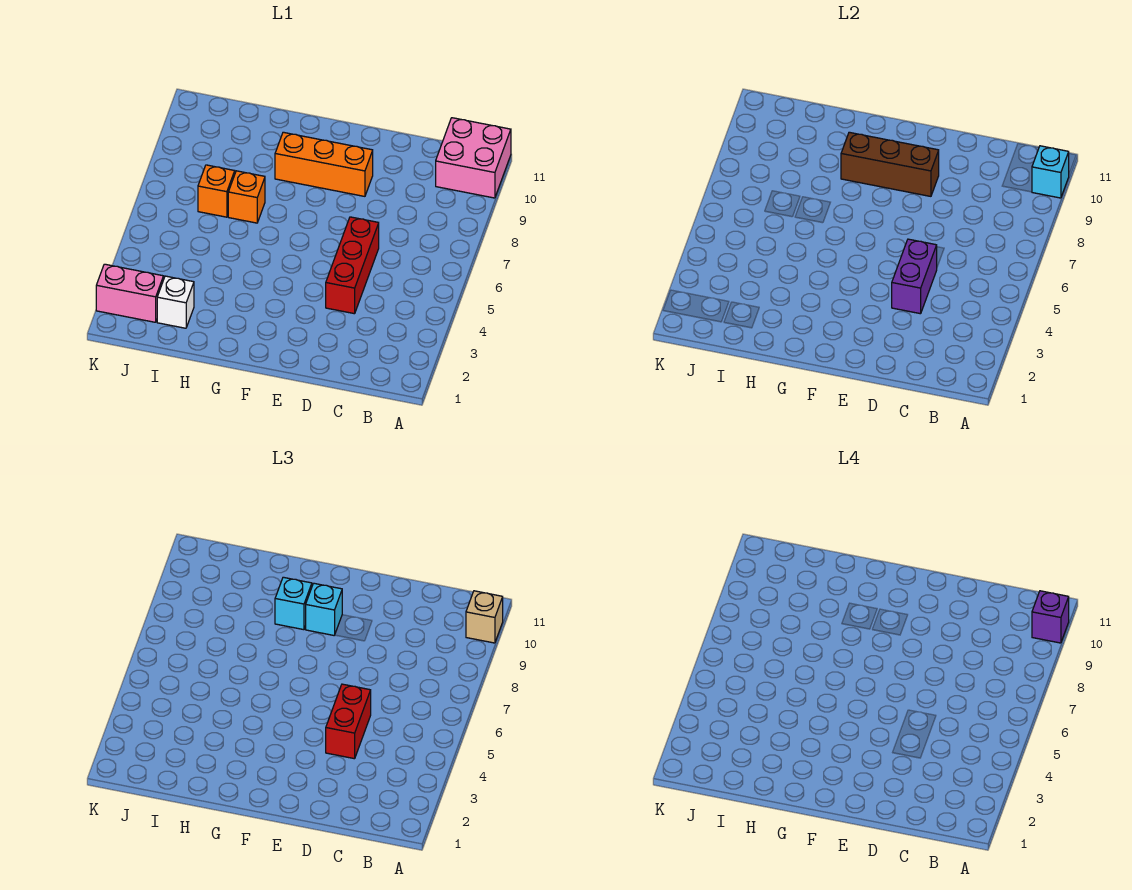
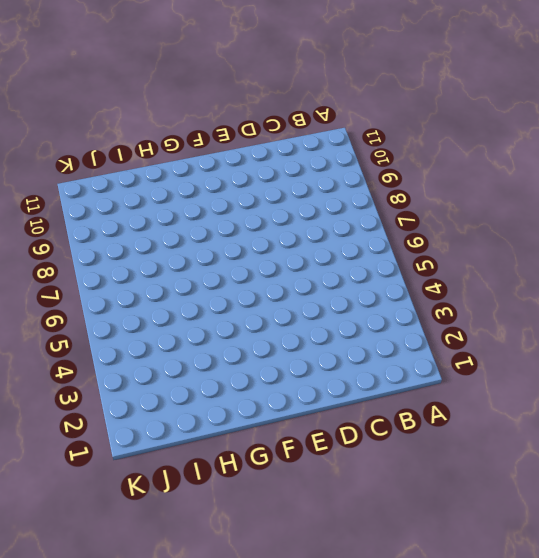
none -> pink brick A10:B11 level 1
none -> red brick D4:D6 level 1
none -> orange brick E9:G9 level 1

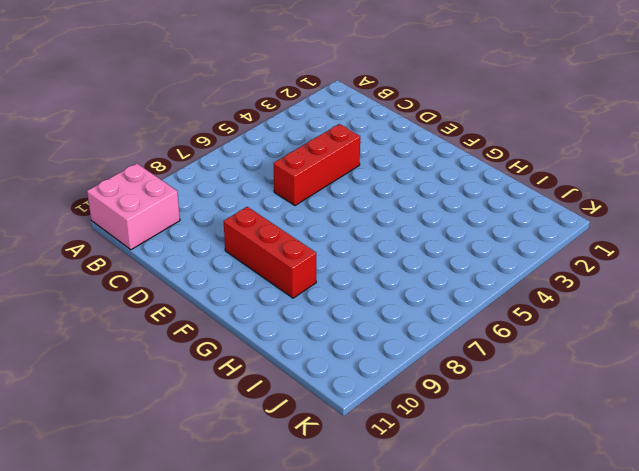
red brick E9:G9 level 1 -> orange brick E9:G9 level 1
none -> orange brick H7 level 1
none -> white brick I2 level 1
none -> orange brick I7 level 1

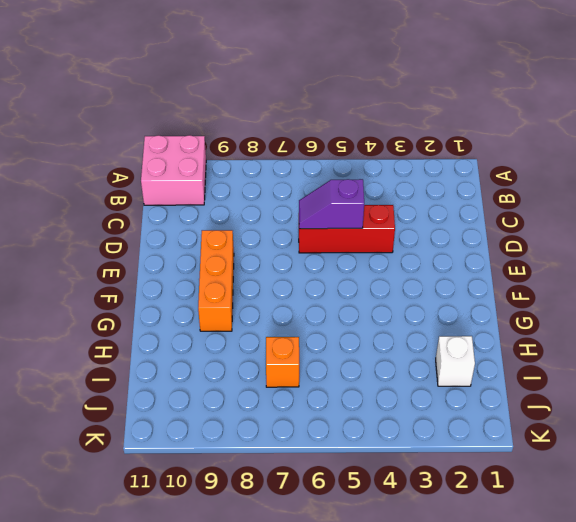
purple slope D5:D6 level 2 top 5 -> purple brick D4:D5 level 2
none -> orange brick H7 level 1
none -> pink brick J2:K2 level 1
none -> cyan brick A10 level 2

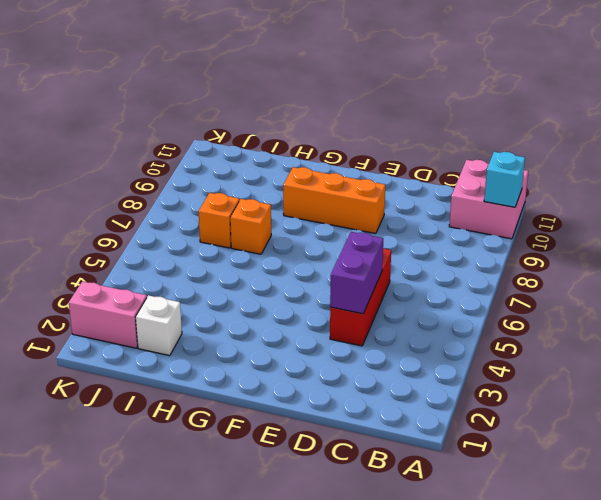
none -> brown brick E9:G9 level 2
none -> tan brick A10 level 3
none -> red brick D4:D5 level 3

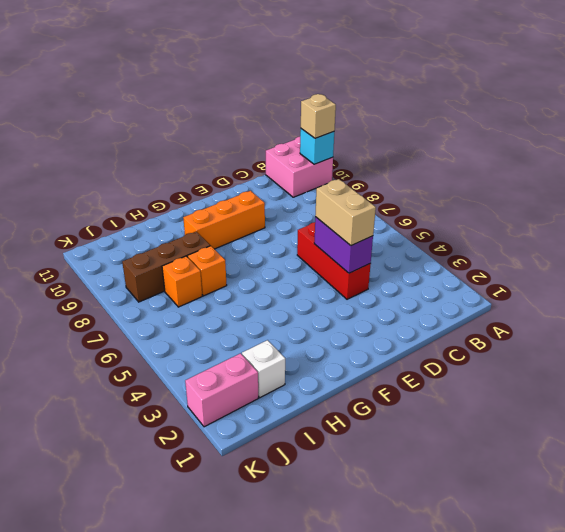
tan brick D4:D5 level 3 -> red brick D4:D5 level 3
brown brick H8:J8 level 1 -> brown brick E9:G9 level 2
none -> cyan brick F9 level 3
none -> cyan brick G9 level 3
none -> purple brick A10 level 4

